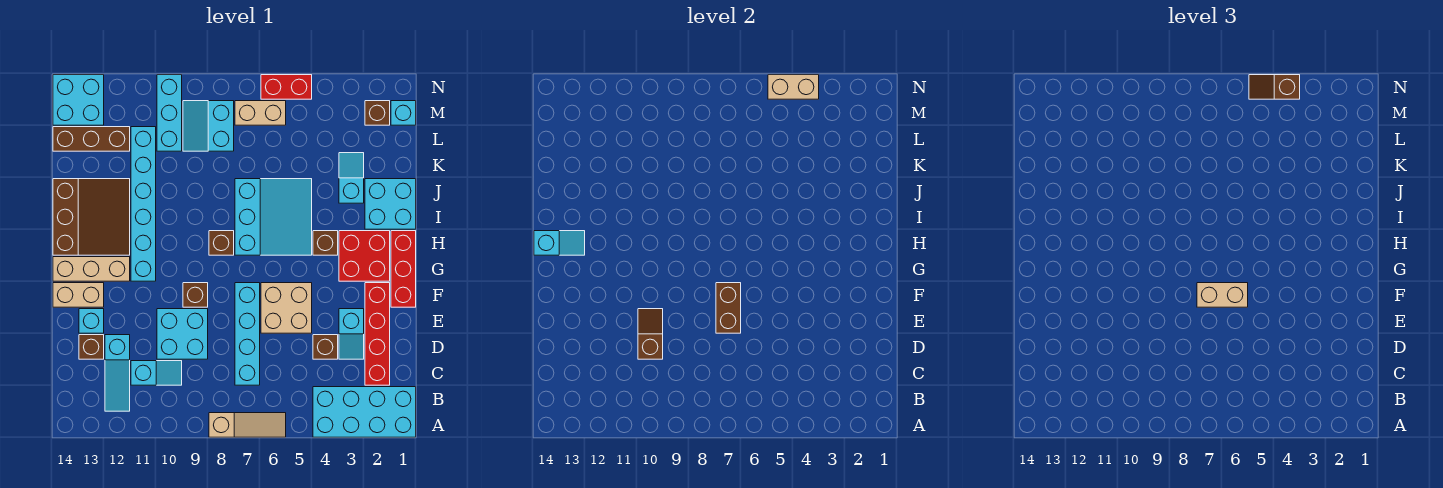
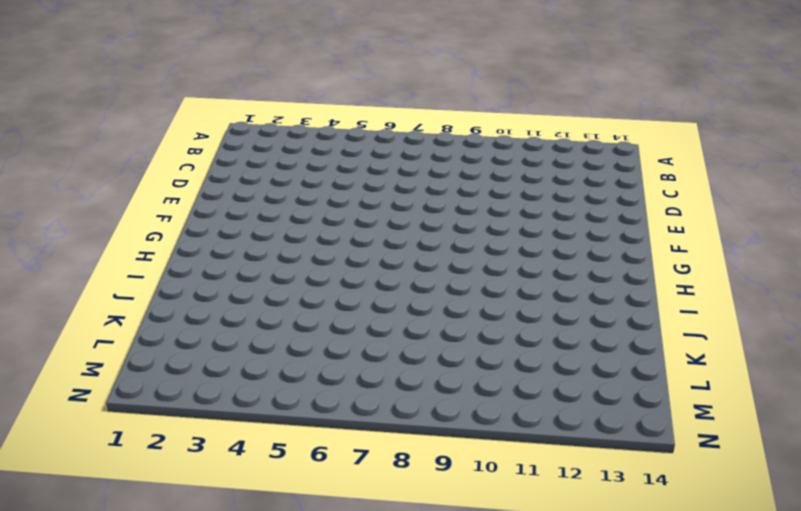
none -> cyan brick A1:B4 level 1
none -> tan slope A6:A8 level 1 top 8
none -> cyan slope B12:D12 level 1 top D
none -> red brick C2:F2 level 1

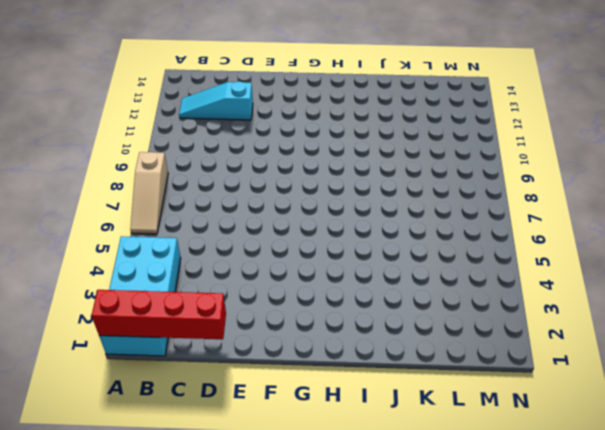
red brick A1:D1 level 2 -> red brick C2:F2 level 1
none -> cyan brick C7:F7 level 1
none -> cyan slope C10:C11 level 1 top 11
none -> cyan slope D3:E3 level 1 top E
none -> brown brick D4 level 1

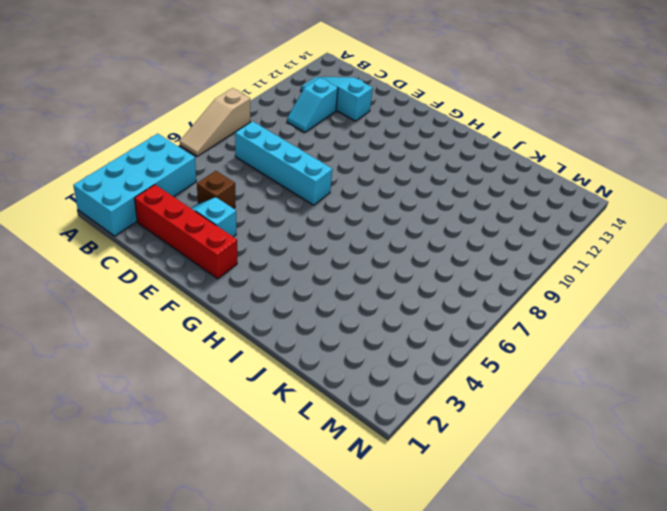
none -> cyan brick D9:E10 level 1
none -> brown brick D13 level 1
none -> tan brick E5:F6 level 1
none -> cyan brick E13 level 1

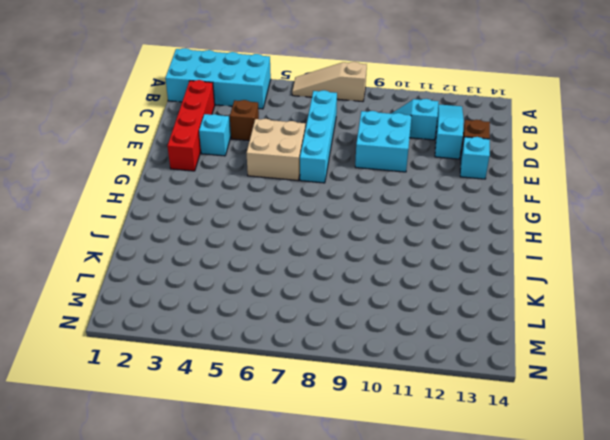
none -> red brick F1:H1 level 1
none -> brown brick F9 level 1
none -> tan brick F13:F14 level 1
none -> red brick G2:H3 level 1

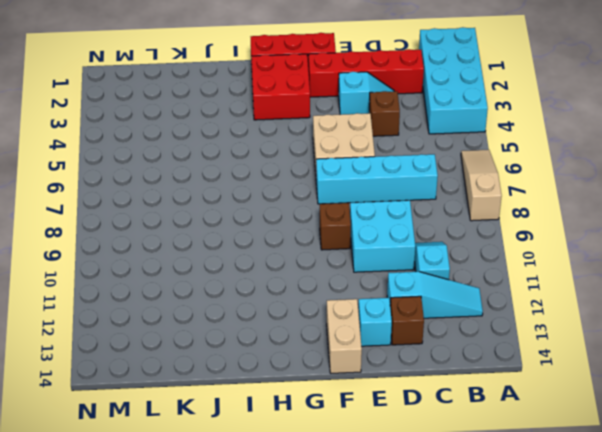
none -> cyan brick G11:L11 level 1
none -> tan brick G12:G14 level 1
none -> brown brick H4 level 1
none -> cyan slope H5:J7 level 1 top 7

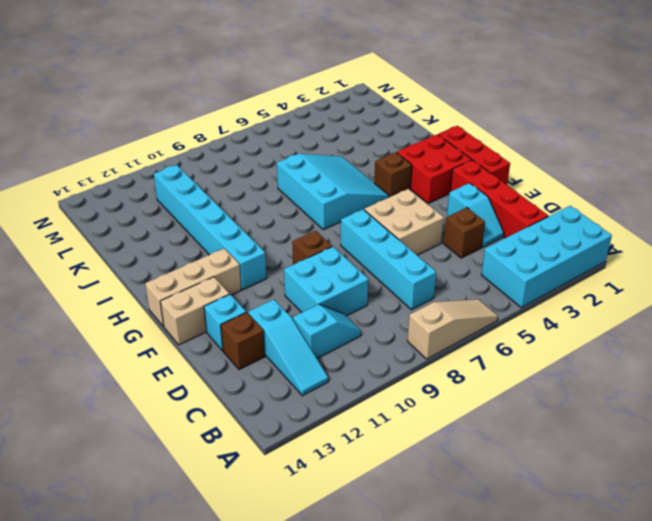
none -> brown brick H8 level 1
none -> brown slope H12:J14 level 1 top 14
none -> cyan brick I1:J2 level 1
none -> cyan slope J3:K3 level 1 top J

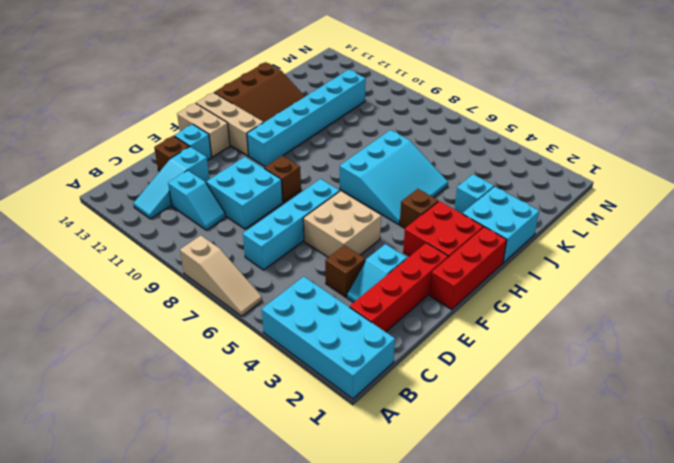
none -> brown brick H8 level 1
none -> cyan slope L8:M9 level 1 top 8
none -> cyan brick L10:N10 level 1
none -> brown brick L12:L14 level 1

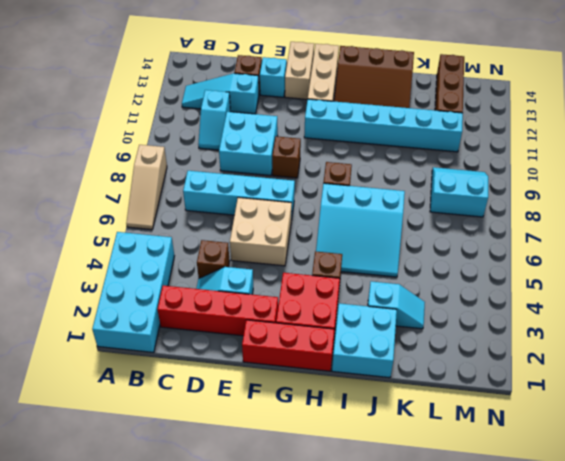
none -> cyan brick L10:N10 level 1
none -> cyan brick M1 level 1
none -> brown brick M2 level 1
none -> tan brick M6:M7 level 1

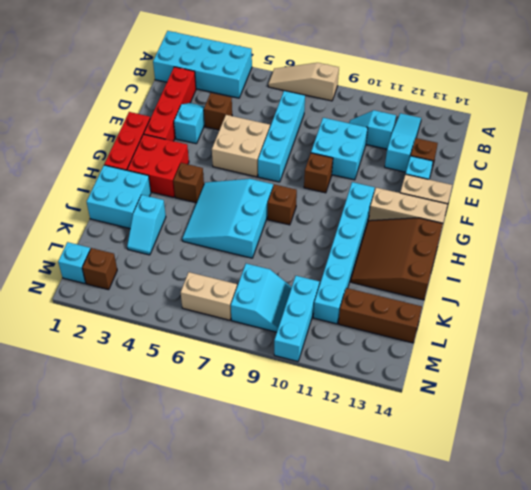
none -> cyan brick M13:N14 level 1
none -> red brick N5:N6 level 1
none -> brown slope D10:E10 level 2 top D
none -> brown brick E7:F7 level 2

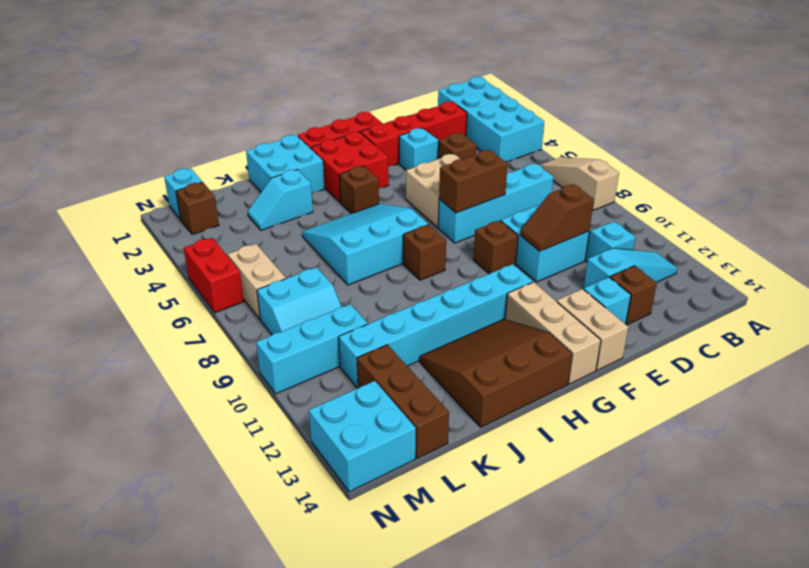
none -> cyan slope H13:H14 level 2 top 14
none -> tan brick N4:N5 level 2
none -> tan brick F6:F7 level 3
none -> brown slope N4:N5 level 3 top 4

